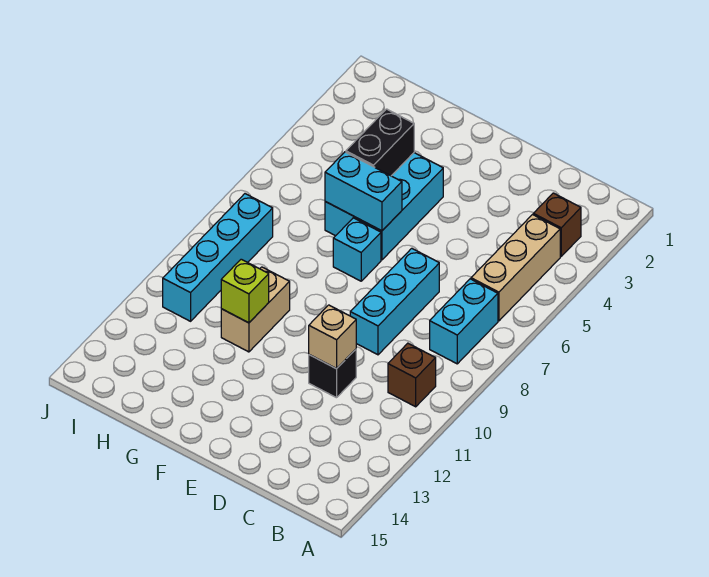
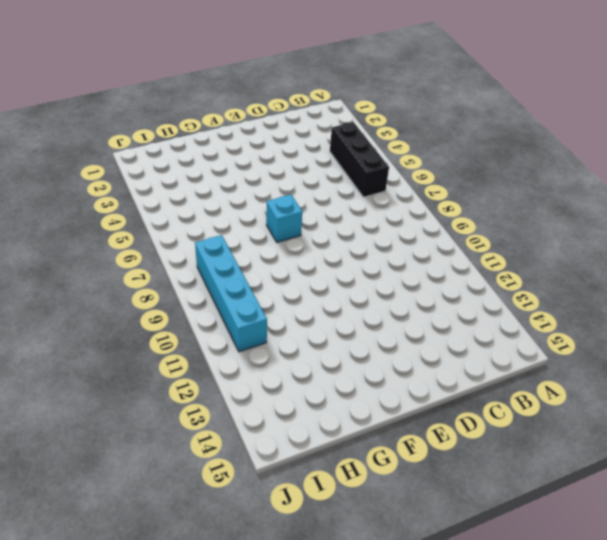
black brick B4:B6 level 1 -> tan brick B4:B6 level 1
none -> brown brick B3 level 1
none -> cyan brick B7:B8 level 1
none -> brown brick B10 level 1

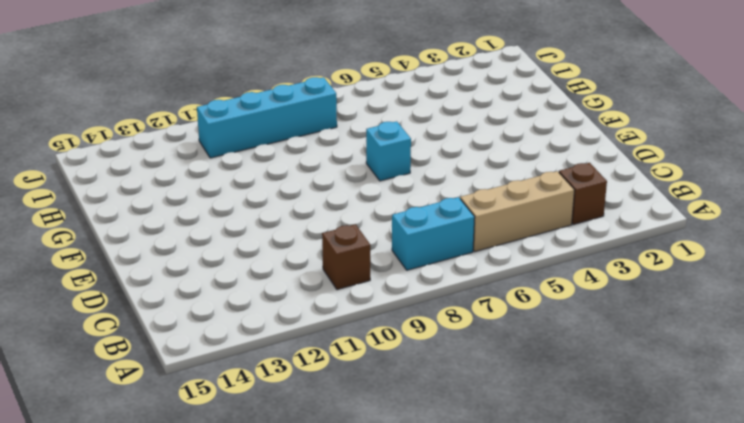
none -> cyan brick D7:D9 level 1
none -> black brick D11 level 1
none -> cyan brick F4:G6 level 1

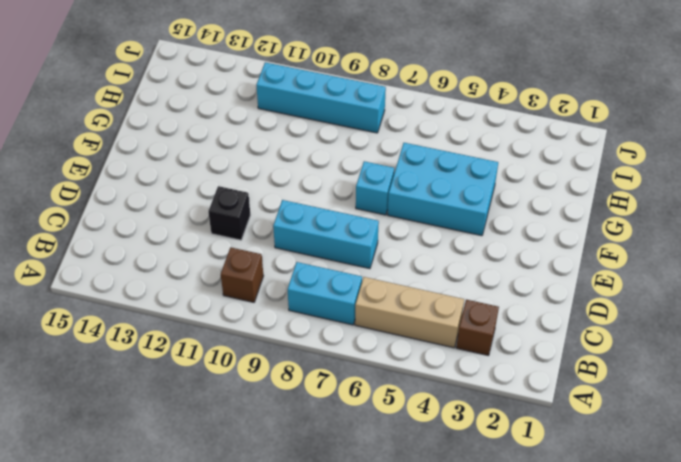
none -> tan brick G10:G11 level 1
none -> tan brick D11 level 2
none -> cyan brick F6:G6 level 2

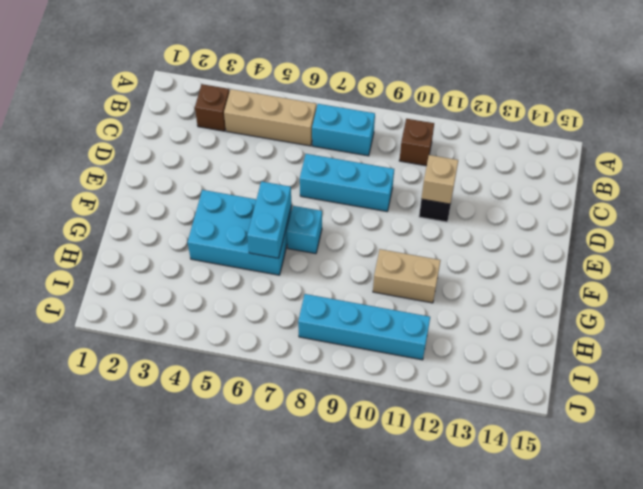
none -> black brick G4:G5 level 2
none -> lime brick G11 level 2

